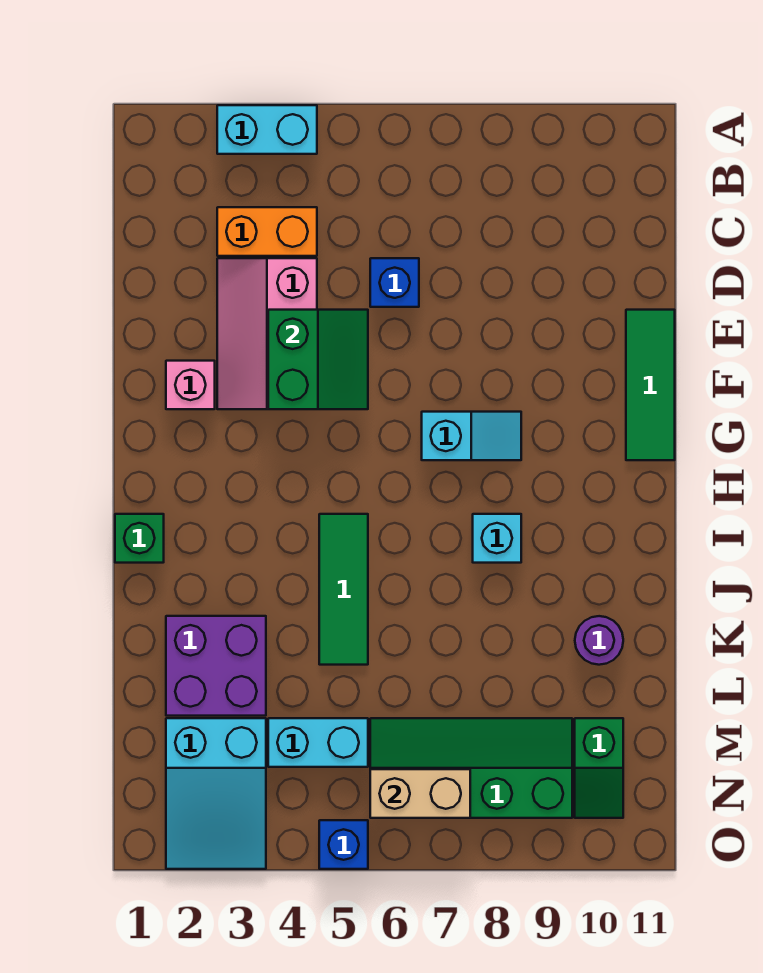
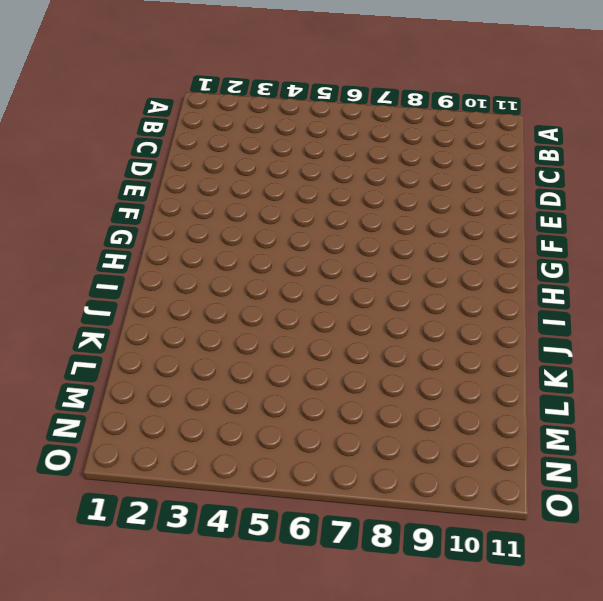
none -> cyan brick A3:A4 level 1
none -> orange brick C3:C4 level 1
none -> pink slope D3:F4 level 1 top 4

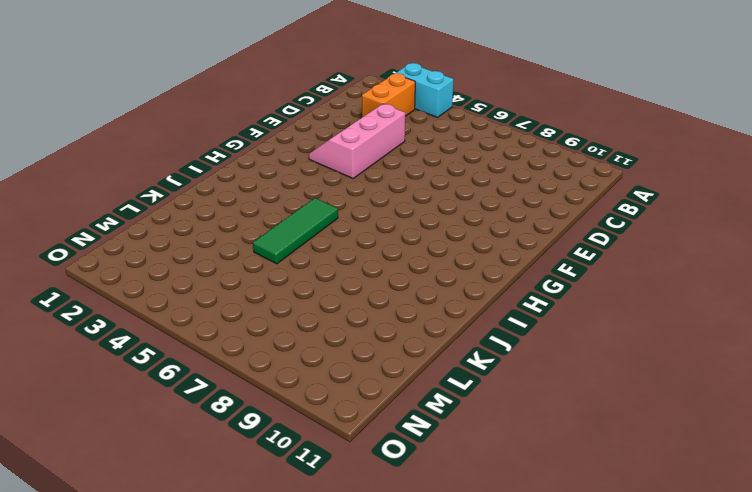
orange brick B3:C3 level 1 -> orange brick C3:C4 level 1
none -> blue brick D6 level 1
none -> green tile E11:G11 level 1
none -> pink brick F2 level 1

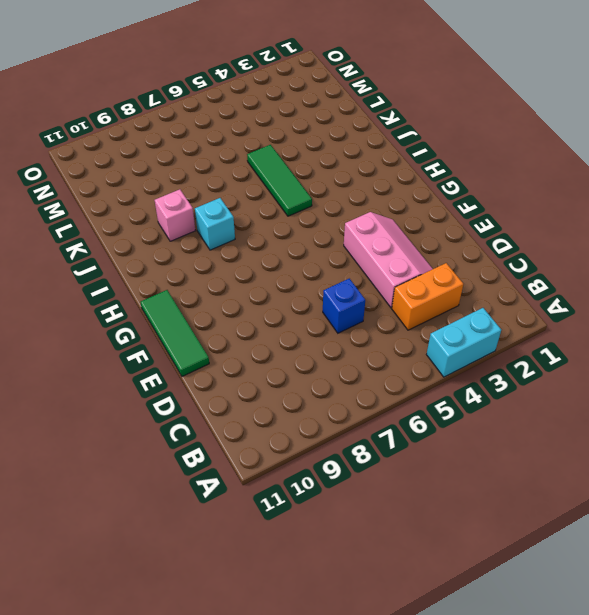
pink brick J9 level 1 -> pink brick F2 level 1
none -> cyan slope G7:G8 level 1 top 7
none -> green brick I1 level 1
none -> purple brick K2:L3 level 1

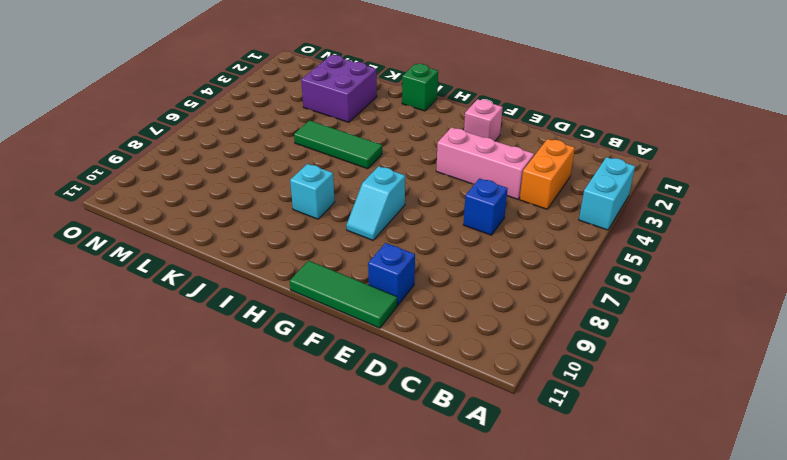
blue brick E10 level 1 -> blue brick O5 level 1
none -> purple round brick K10 level 1
none -> cyan slope M2:O3 level 1 top M
none -> cyan brick M4:M5 level 1

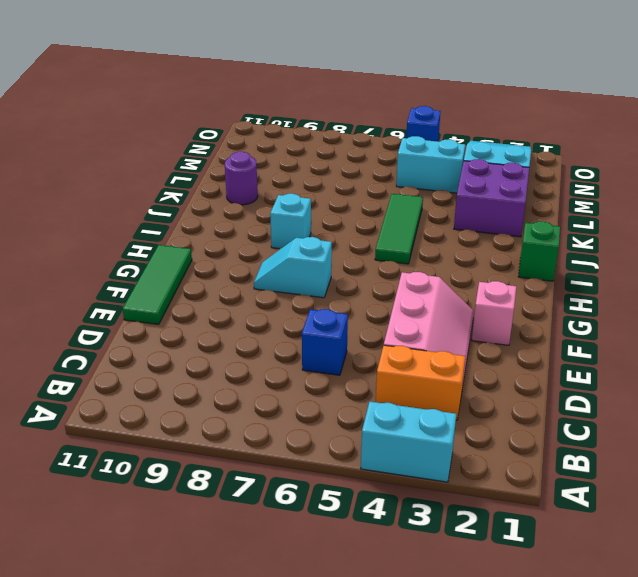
none -> green slope M6:N9 level 1 top N
none -> green slope M10:N10 level 1 top M
none -> green slope E4:F5 level 2 top 4

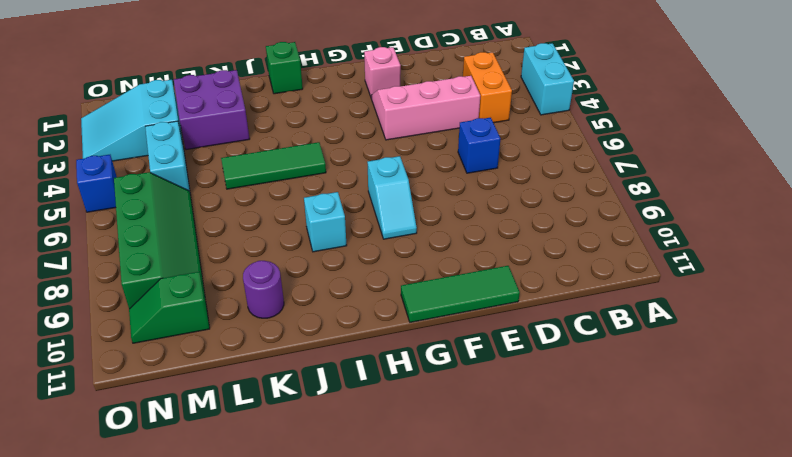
none -> green slope E4:F5 level 2 top 4
none -> tan brick N6:N7 level 2

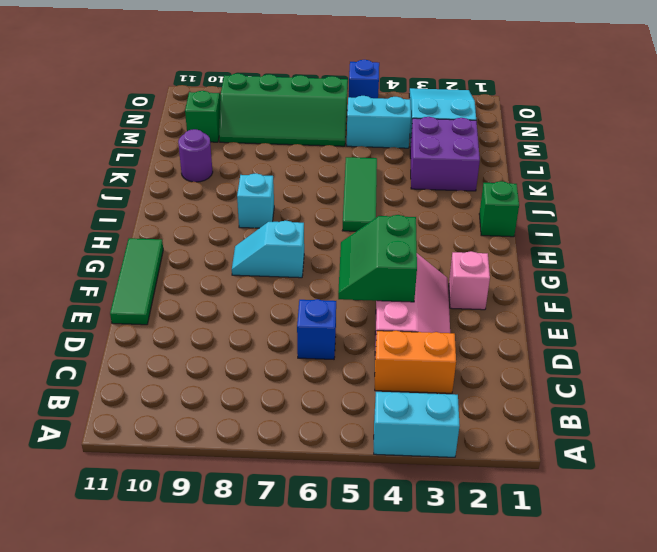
none -> tan brick N6:N7 level 2

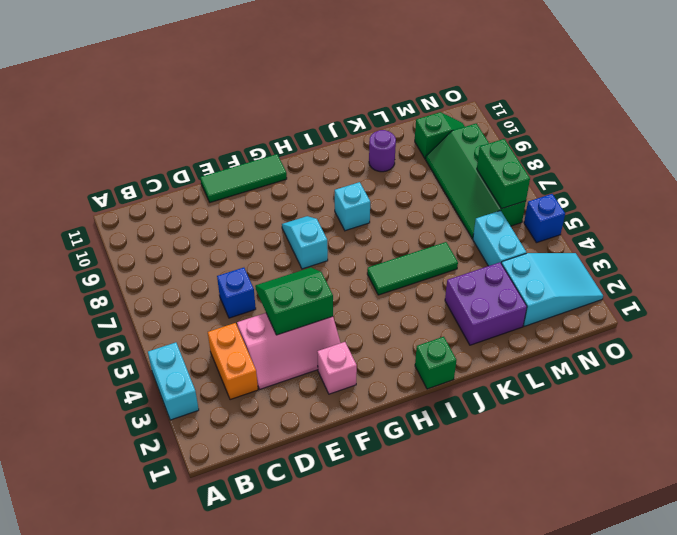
green brick N6:N7 level 2 -> tan brick N6:N7 level 2

